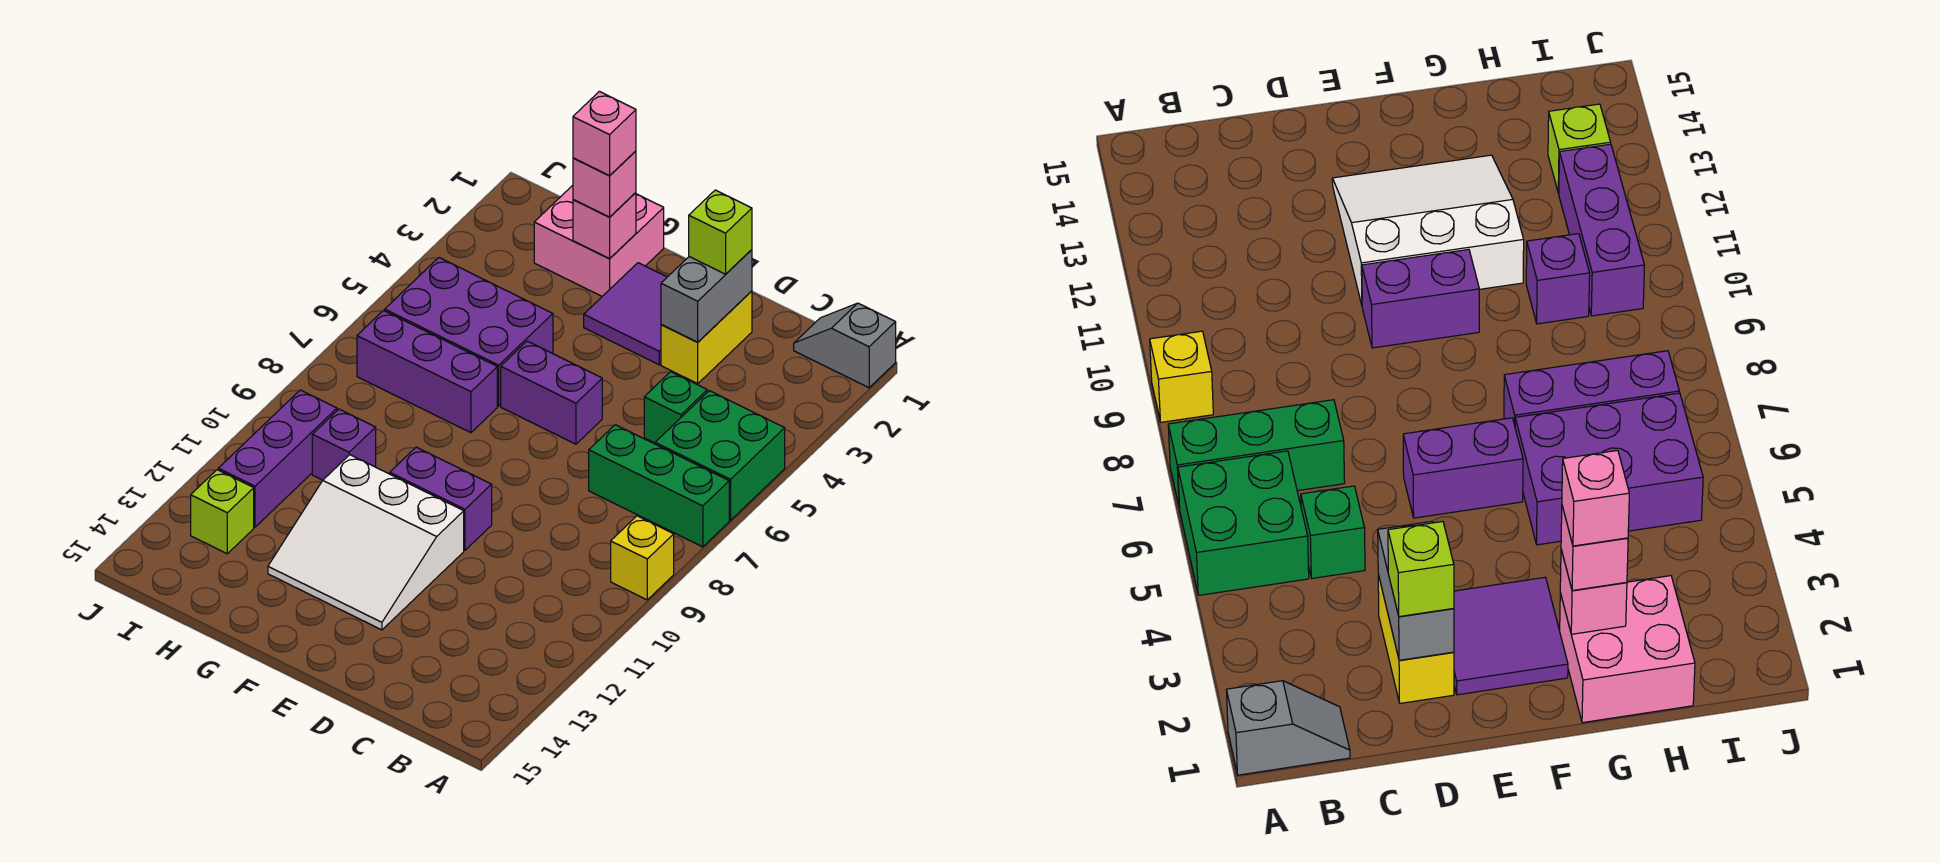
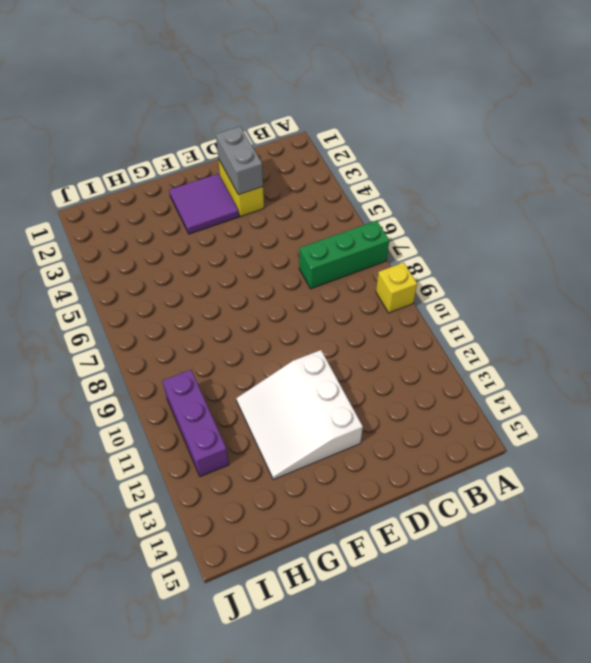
white slope E11:G13 level 1 top E -> white slope E11:G13 level 1 top 11
none -> grey slope A1:B1 level 1 top A
none -> green brick A5:B6 level 1
none -> green brick C5 level 1

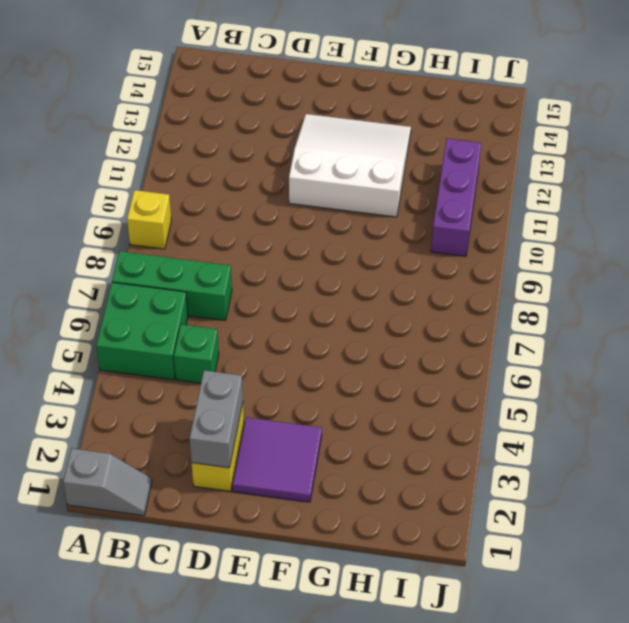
none -> purple brick E6:F6 level 1
none -> purple brick E10:F10 level 1
none -> pink brick G1:H2 level 1

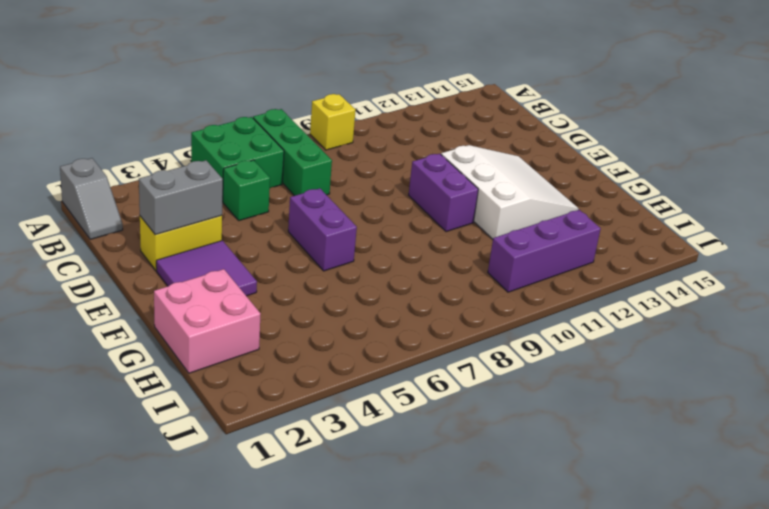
none -> purple brick G5:I6 level 1
none -> purple brick G7:I7 level 1
none -> purple brick H10 level 1

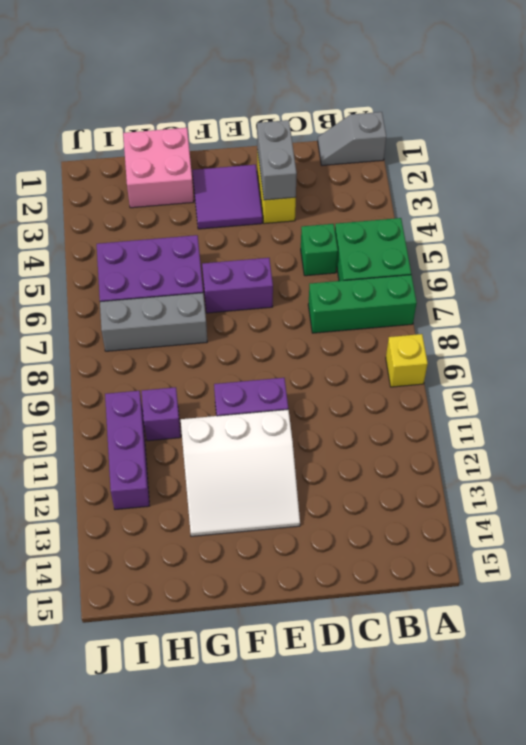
grey brick G7:I7 level 1 -> purple brick G7:I7 level 1
none -> lime brick I13 level 1
none -> pink brick G2 level 2
none -> lime brick D2 level 3

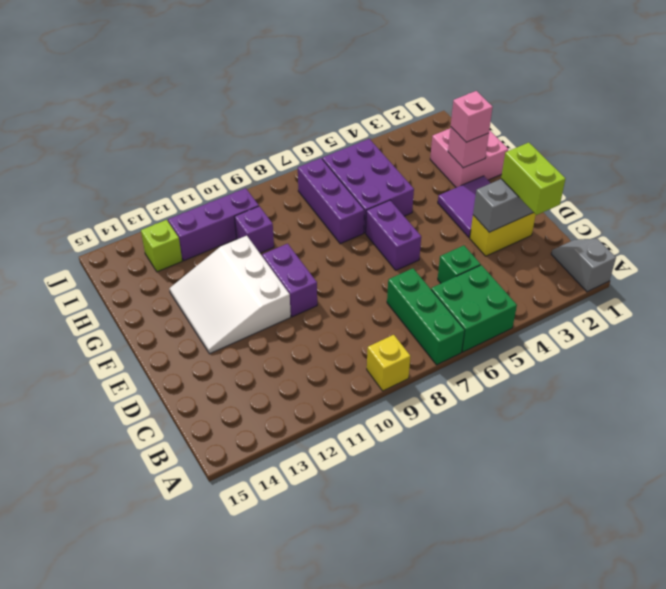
lime brick C2:D2 level 3 -> lime brick D2 level 3
none -> pink brick G2 level 4

